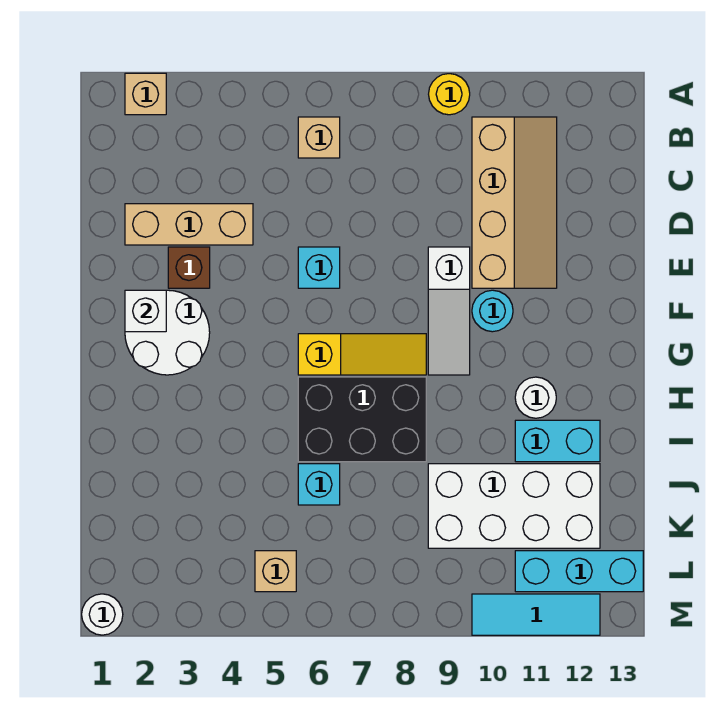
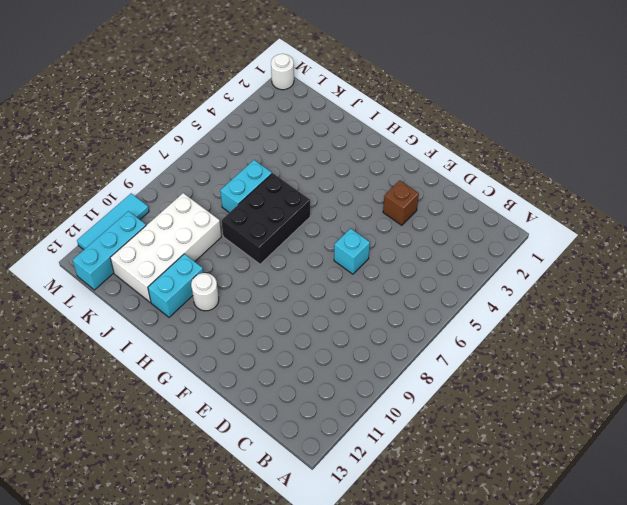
cyan brick J6:J7 level 1 -> cyan brick J6 level 1
none -> tan brick A2 level 1
none -> yellow round brick A9 level 1
none -> tan brick B6 level 1

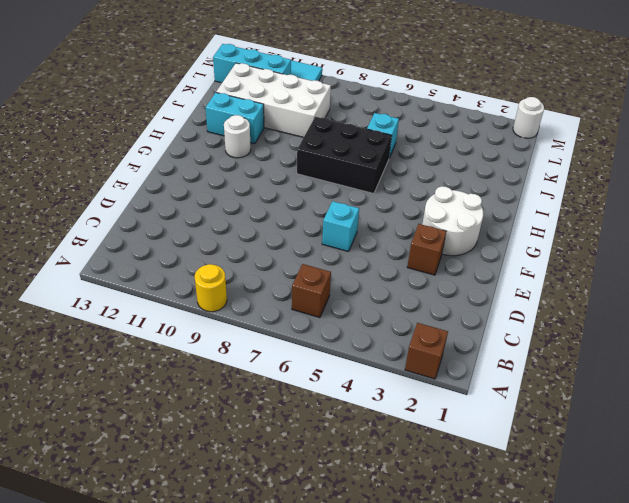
brown brick A2 level 1 -> tan brick A2 level 1
brown brick B6 level 1 -> tan brick B6 level 1
none -> tan slope B10:E11 level 1 top 10
none -> tan brick D2:D4 level 1
none -> white slope E9:G9 level 1 top E

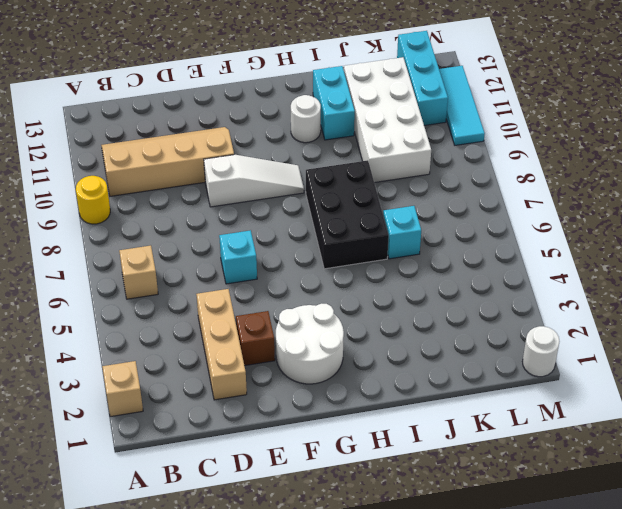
none -> cyan round brick F10 level 1
none -> yellow slope G6:G8 level 1 top 6
none -> tan brick L5 level 1

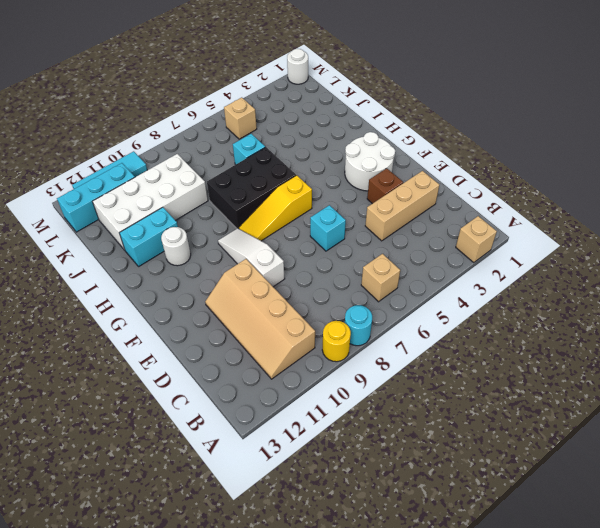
cyan round brick A8 level 1 -> cyan round brick F10 level 1
none -> white brick F2 level 2

